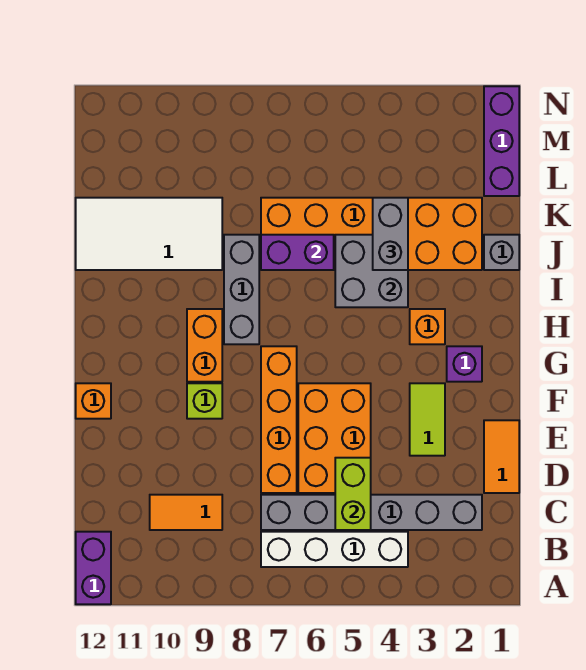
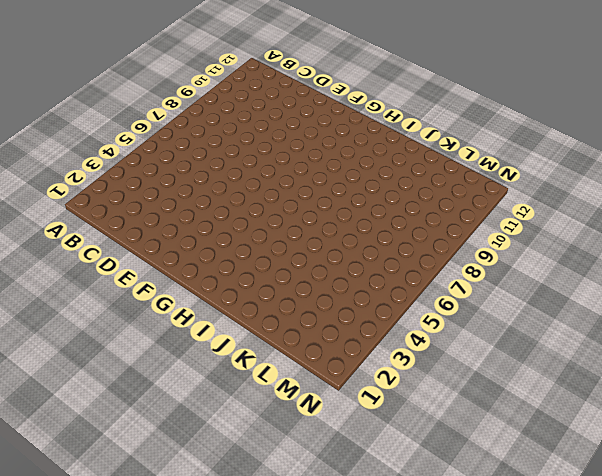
none -> purple brick A12:B12 level 1
none -> white brick B4:B7 level 1
none -> grey brick C2:C7 level 1

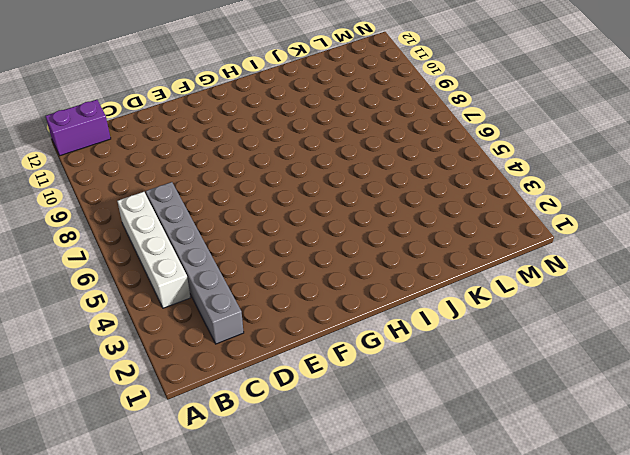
none -> orange tile C9:C10 level 1
none -> orange tile D1:E1 level 1
none -> orange brick D5:F6 level 1

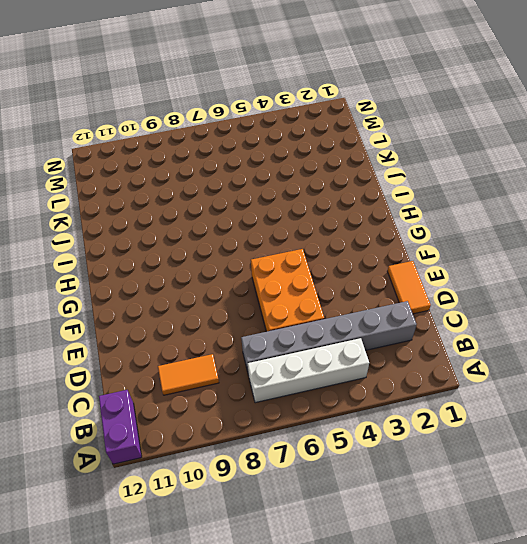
none -> orange brick D7:G7 level 1
none -> lime tile E3:F3 level 1
none -> lime brick F9 level 1

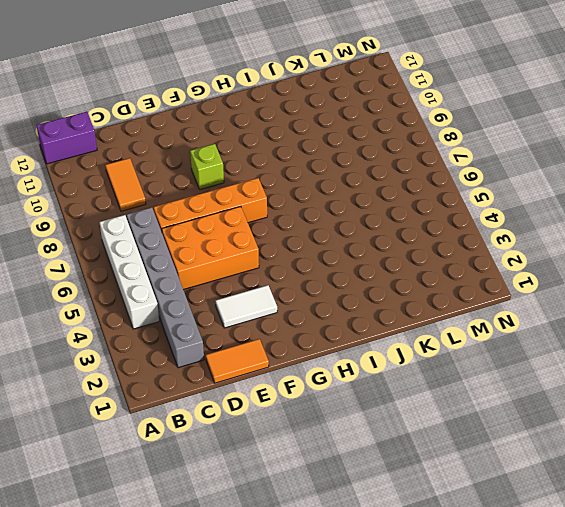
white tile E3:F3 level 1 -> lime tile E3:F3 level 1
none -> orange brick F12 level 1
none -> purple brick G2 level 1
none -> orange brick G9:H9 level 1

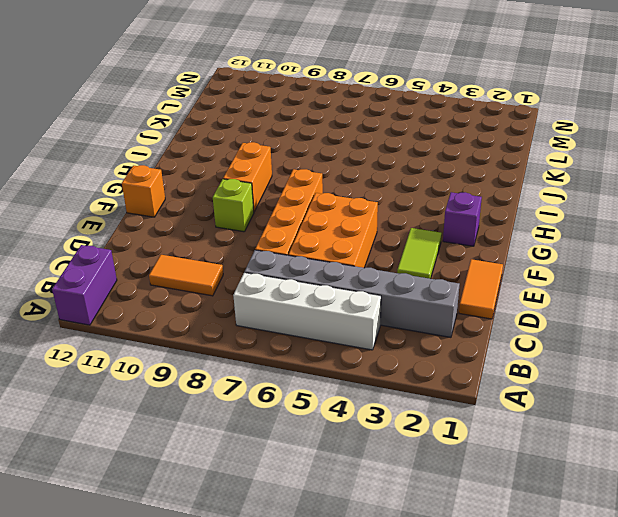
none -> orange brick H3 level 1
none -> grey brick H8:J8 level 1
none -> grey brick J1 level 1

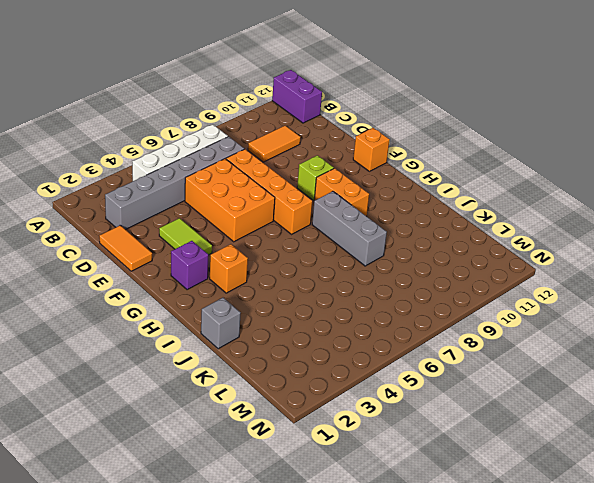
none -> orange brick J2:K7 level 1
none -> white tile J9:K12 level 1
none -> purple brick L1:N1 level 1

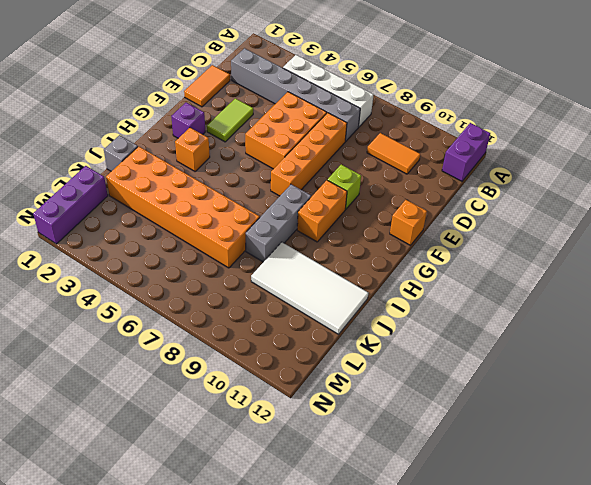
none -> lime brick C5:D5 level 2
none -> grey brick I4:J5 level 2
none -> purple brick J6:J7 level 2

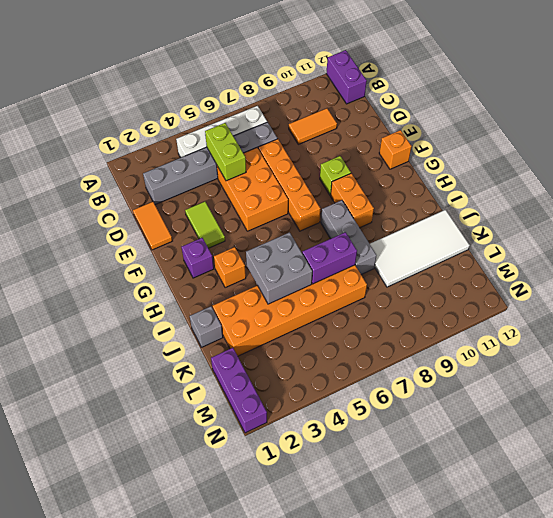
none -> grey brick J4:K4 level 3

